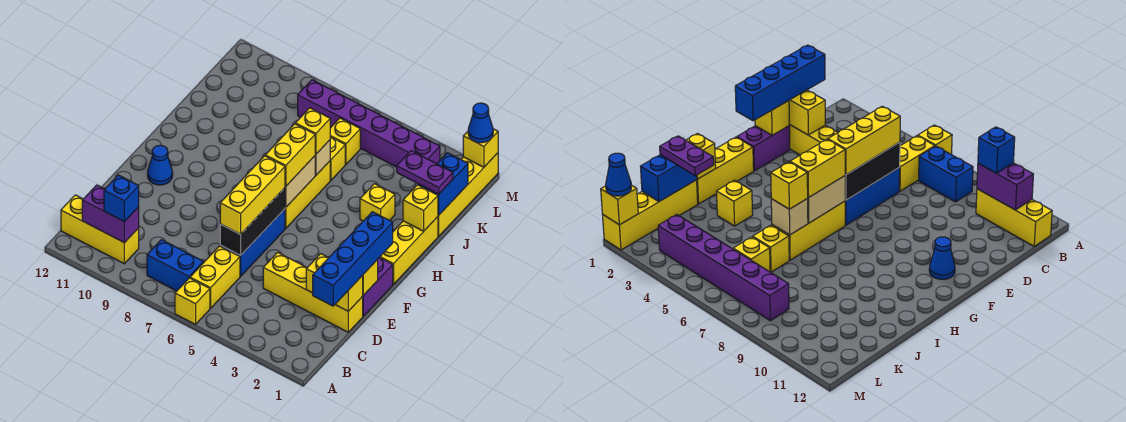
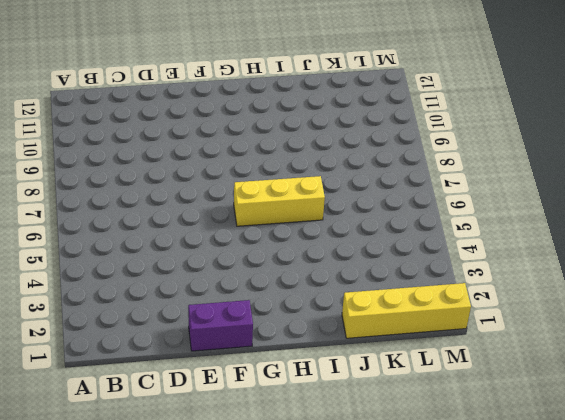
none -> yellow brick A6 level 1
none -> yellow brick B6:C6 level 1
none -> blue brick B7:B8 level 1
none -> yellow brick B10:B12 level 1

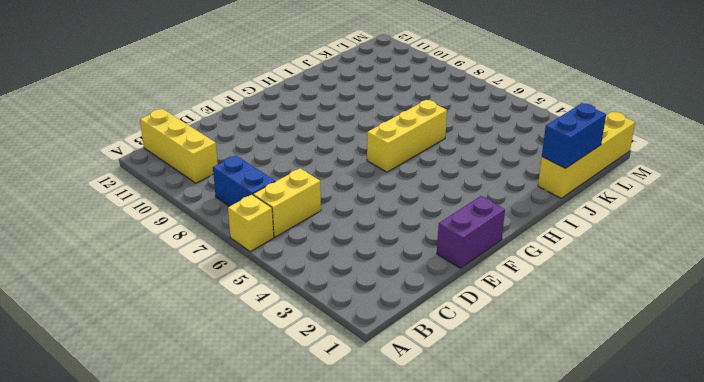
none -> yellow brick D1:D4 level 1
none -> blue brick D6:F6 level 1
none -> blue cone F11 level 1
none -> yellow brick G1:I1 level 1

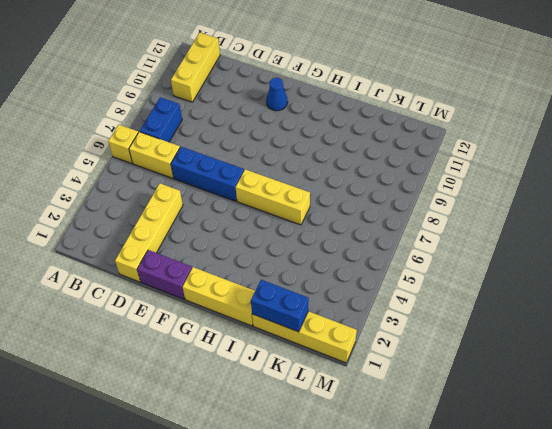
none -> yellow brick I3 level 1
none -> yellow brick J6 level 1
none -> yellow brick K6 level 1
none -> purple brick L3:L8 level 1

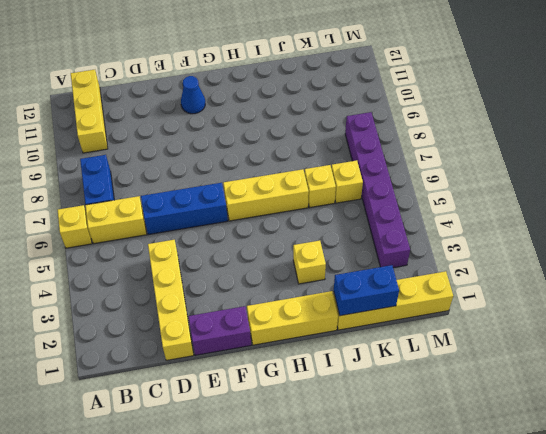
none -> purple brick B10:B11 level 2
none -> yellow brick D1:D2 level 2
none -> black brick D6:F6 level 2
none -> yellow brick E1 level 2

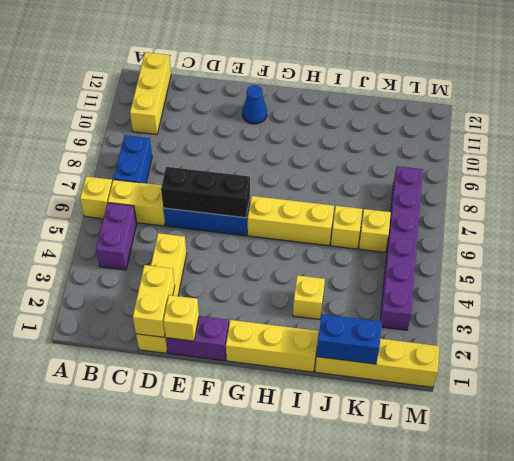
purple brick B4:B5 level 1 -> purple brick B10:B11 level 2
none -> tan brick G6:H6 level 2
none -> yellow brick I1 level 2
none -> tan brick I6 level 2
none -> yellow brick M1 level 2

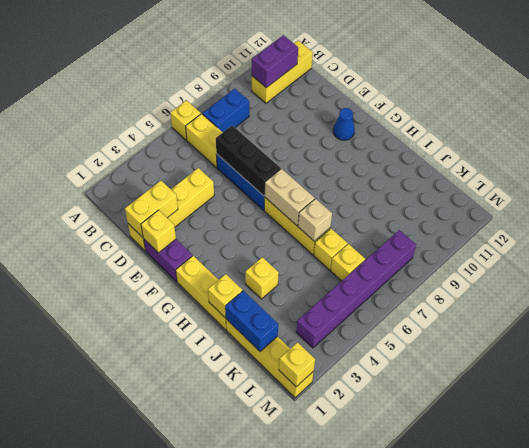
none -> blue brick B10 level 3
none -> blue brick C1:F1 level 3
none -> yellow brick D6:F6 level 3
none -> yellow brick G6:H6 level 3

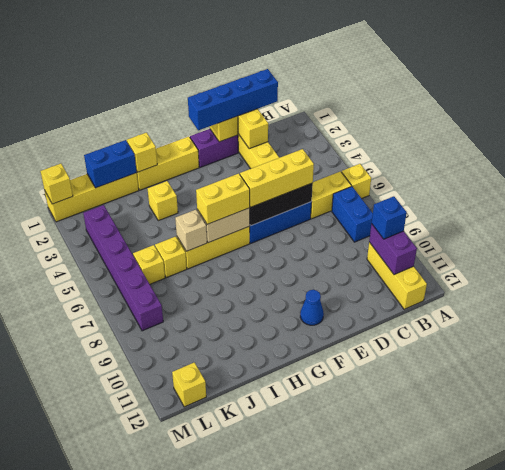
yellow brick L12 level 1 -> yellow brick I6 level 3
none -> purple plate J1:J2 level 3
none -> blue cone M1 level 3

